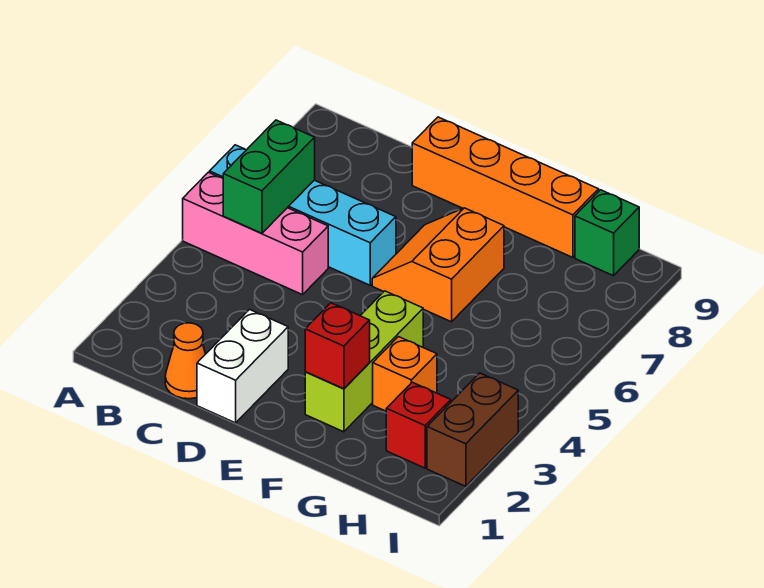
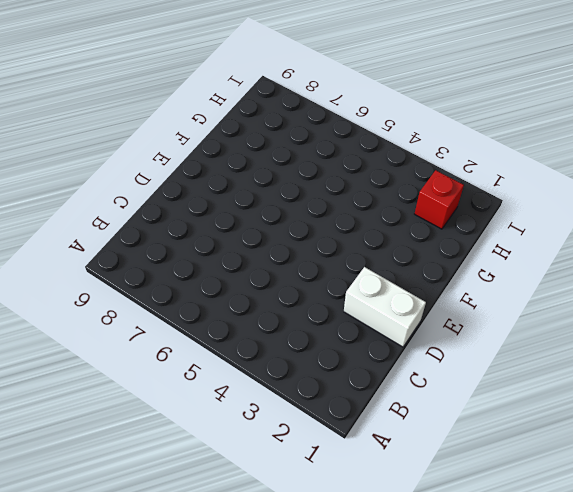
none -> pink brick A5:C5 level 1
none -> cyan brick A6:D6 level 1
none -> orange cone C1 level 1

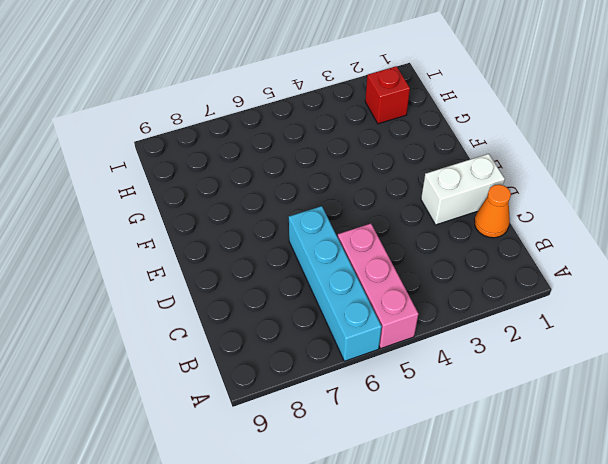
none -> orange brick D9:G9 level 1
none -> orange slope E6:F7 level 1 top F
none -> lime brick F2:F4 level 1

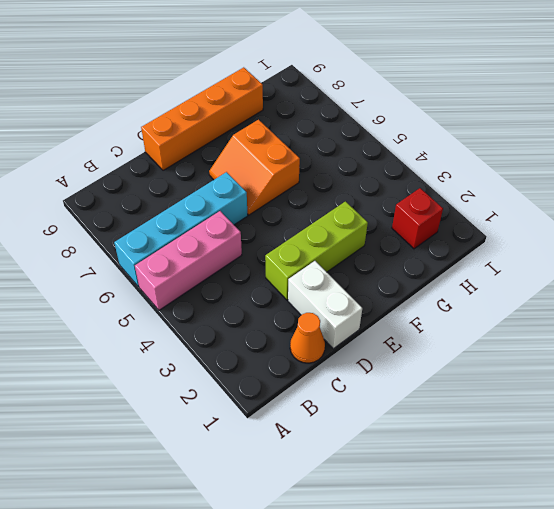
lime brick D3:F3 level 1 -> lime brick F2:F4 level 1
none -> orange brick G3 level 1
none -> green brick H9 level 1
none -> brown brick I2:I3 level 1

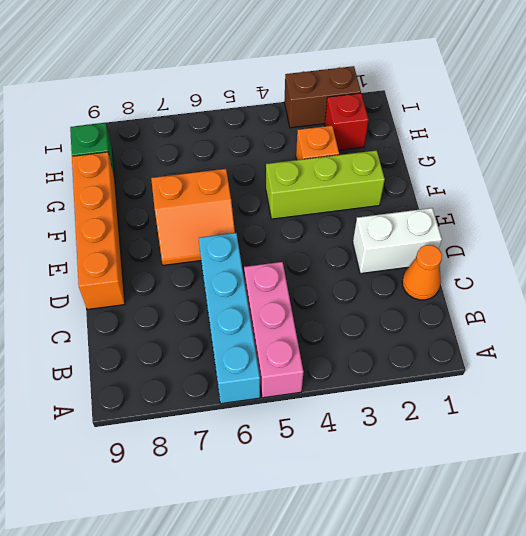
none -> green brick B5:B6 level 2
none -> red brick F2 level 2

